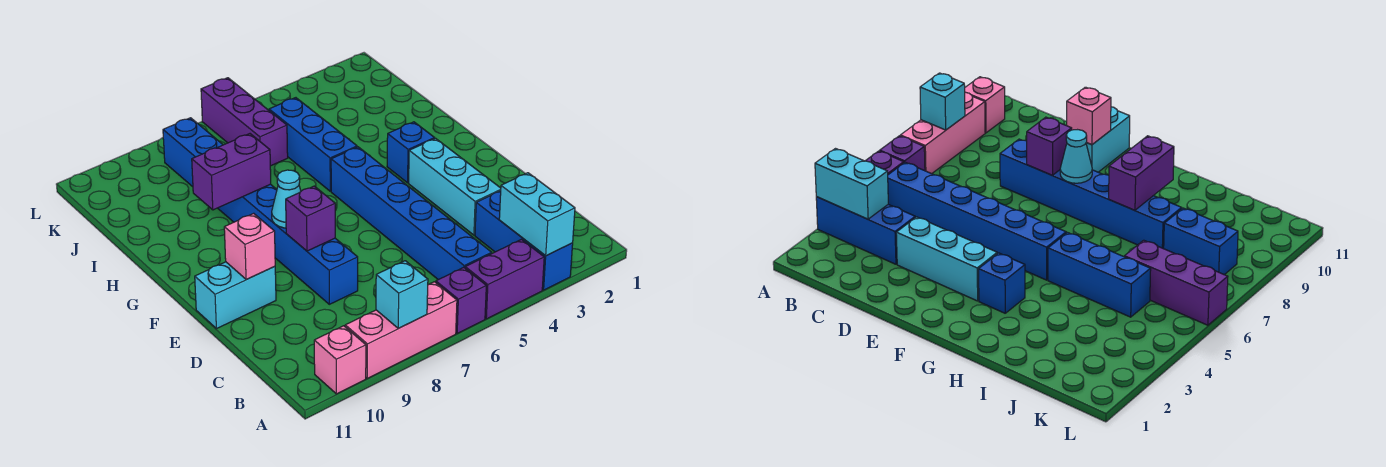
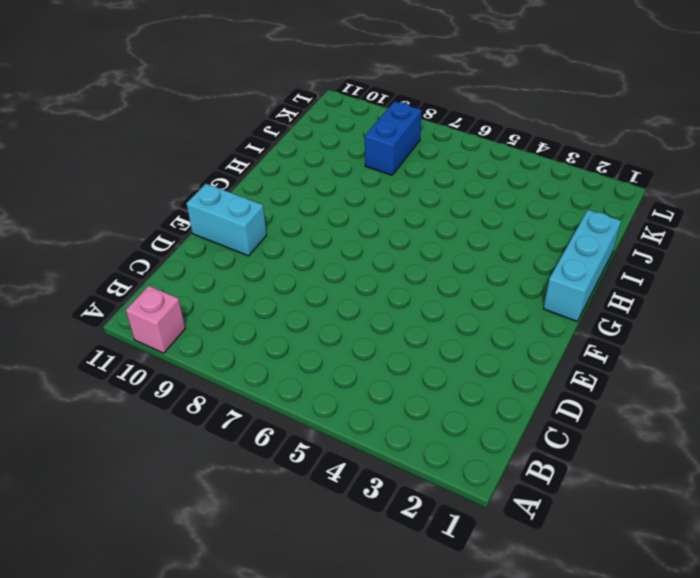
cyan brick G1:I1 level 1 -> cyan brick D3:F3 level 1
none -> blue brick A3:C3 level 1
none -> purple brick A4:A5 level 1
none -> purple brick A6 level 1

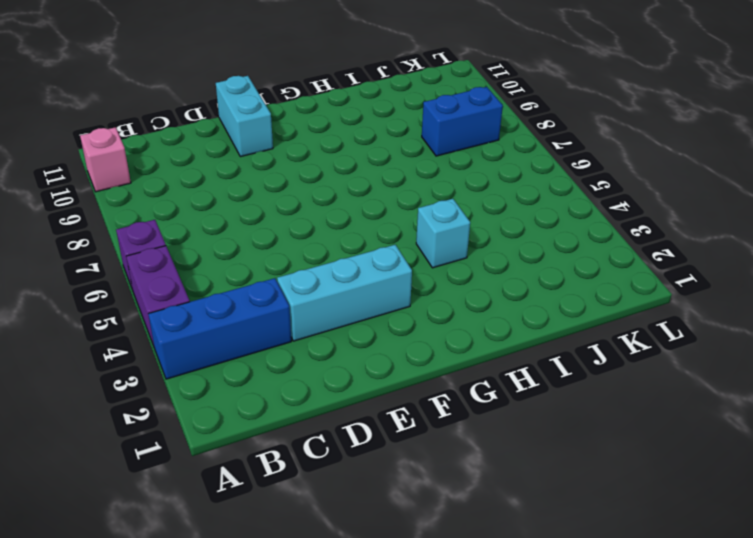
cyan brick H4 level 1 -> cyan brick A8 level 2
none -> pink brick A7:A9 level 1
none -> blue brick B5:G5 level 1
none -> blue brick D8:I8 level 1

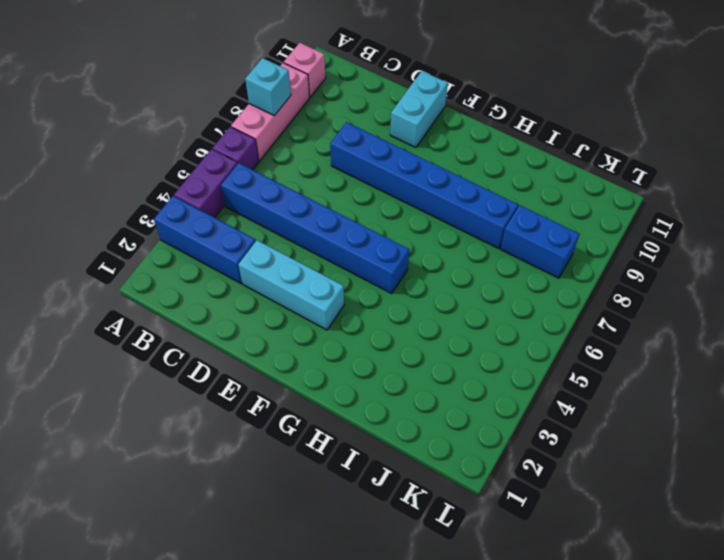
none -> blue brick G3 level 1
none -> blue brick H5:J5 level 1
none -> purple brick J6:L6 level 1

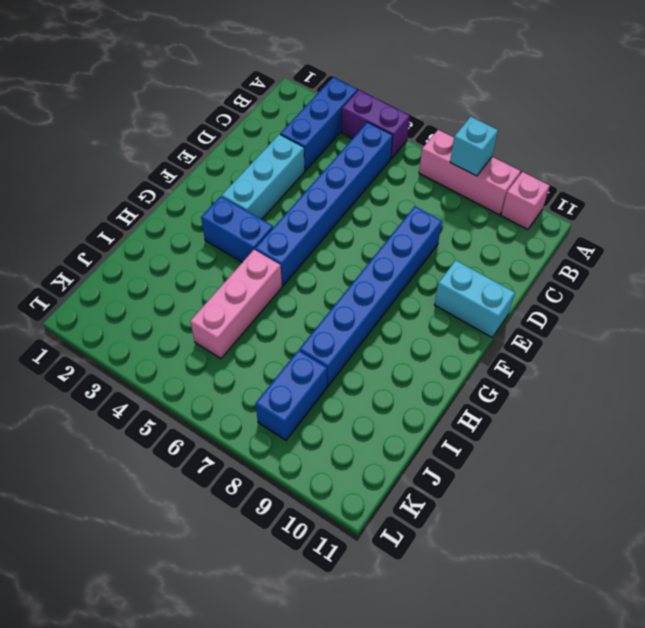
blue brick G3:G4 level 1 -> blue brick G3 level 1
pink brick H5:J5 level 1 -> blue brick H5:J5 level 1
none -> purple brick A6 level 1
none -> purple brick J6:L6 level 1
none -> cyan brick A3:B3 level 2

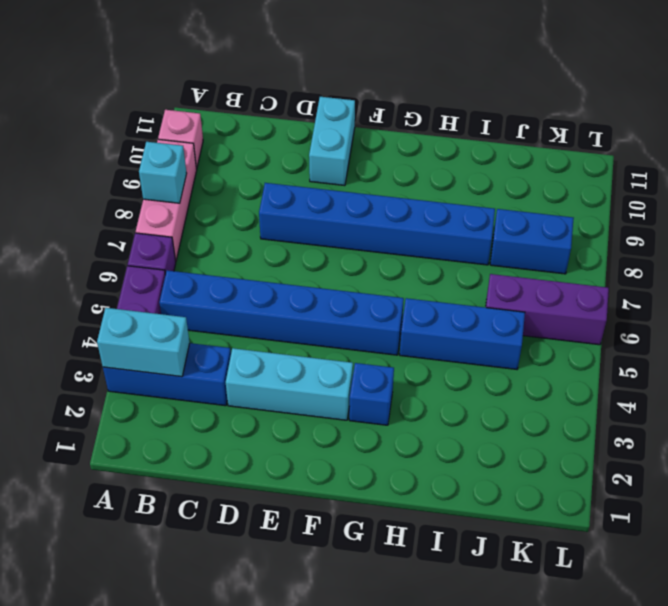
none -> purple brick E8 level 2
none -> pink brick E10 level 2
none -> cyan cone F8 level 2

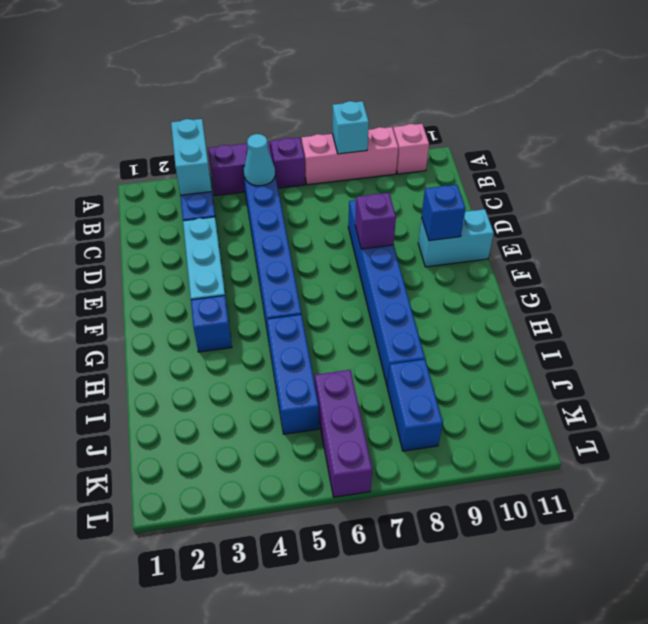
cyan cone B5 level 2 -> cyan cone F8 level 2
blue brick E10 level 2 -> pink brick E10 level 2
none -> purple brick H8:H9 level 2

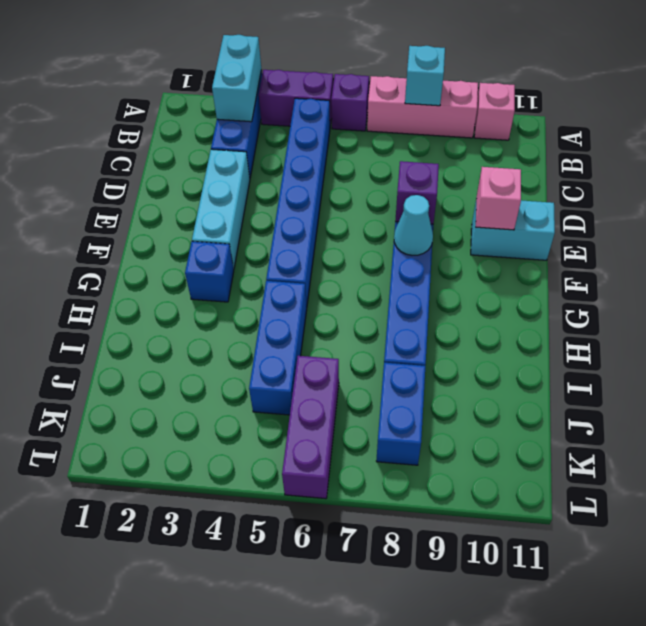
none -> purple brick H8:H9 level 2

